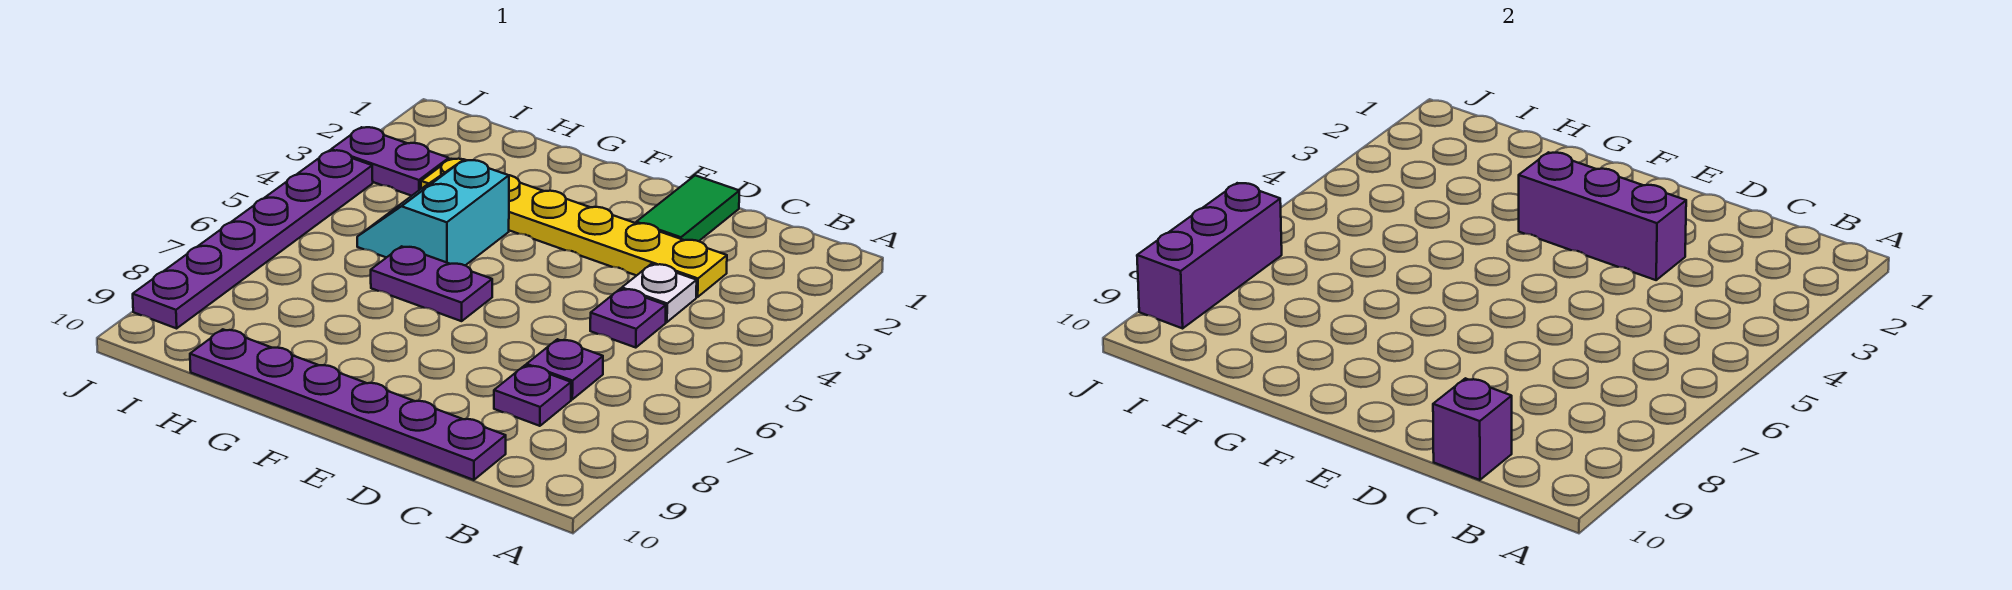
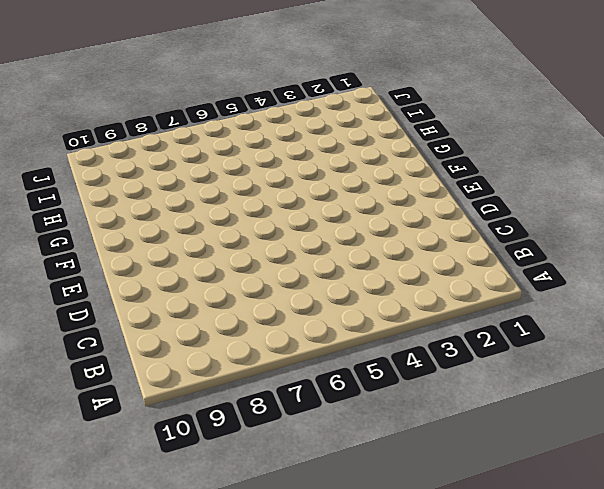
none -> yellow plate C3:H3 level 1
none -> white plate C4 level 1
none -> purple plate C5 level 1

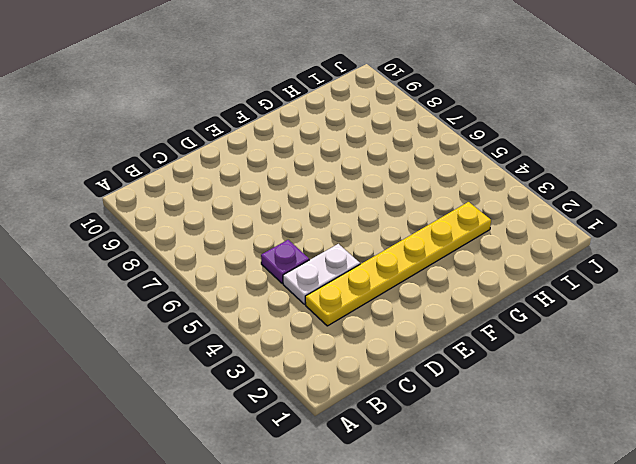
white plate C4:D4 level 1 -> white plate C4 level 1
none -> purple plate C7 level 1
none -> purple plate C8 level 1
none -> purple plate C10:H10 level 1

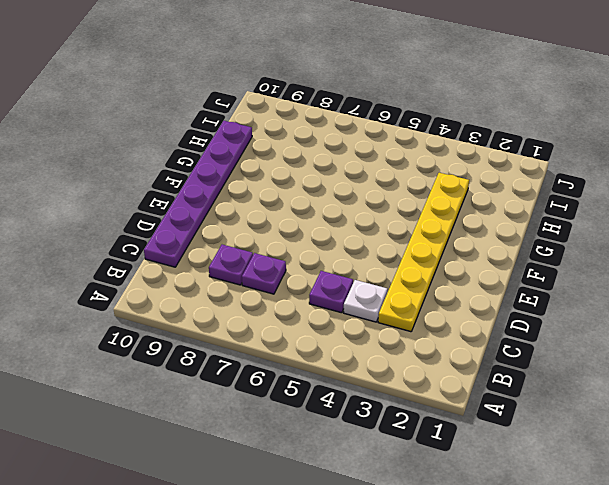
none -> green tile D1:D2 level 1
none -> purple plate F6:G6 level 1
none -> cyan slope G4:H5 level 1 top G

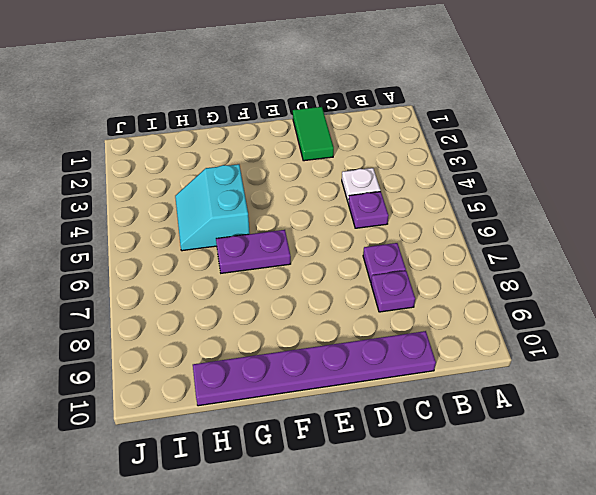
none -> yellow plate C3:H3 level 1
none -> purple plate I3:J3 level 1
none -> purple plate J4:J9 level 1

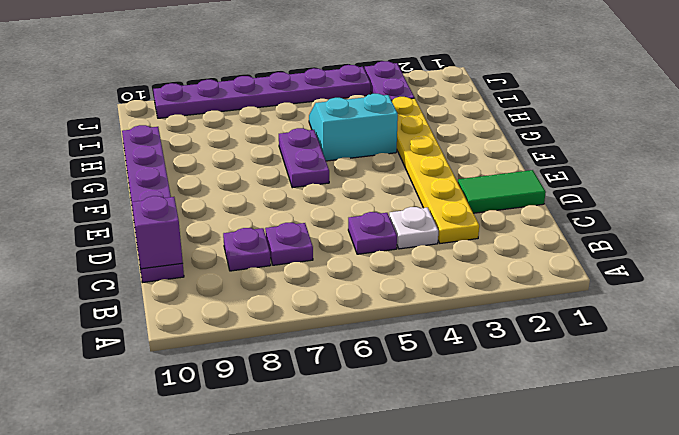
none -> purple brick D3:F3 level 2
none -> purple brick J7:J9 level 2

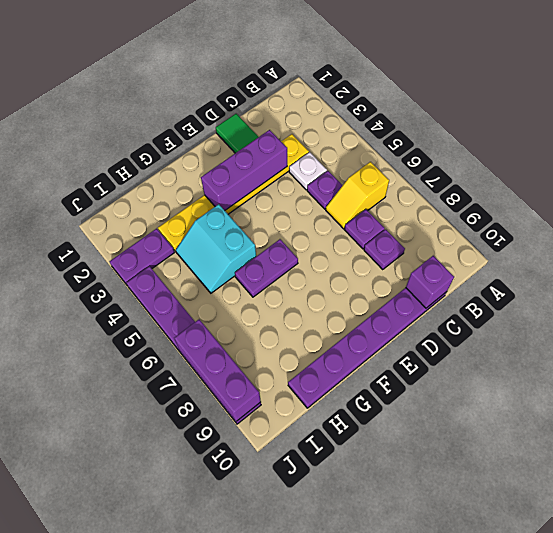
yellow slope B6:C6 level 1 top B -> none

